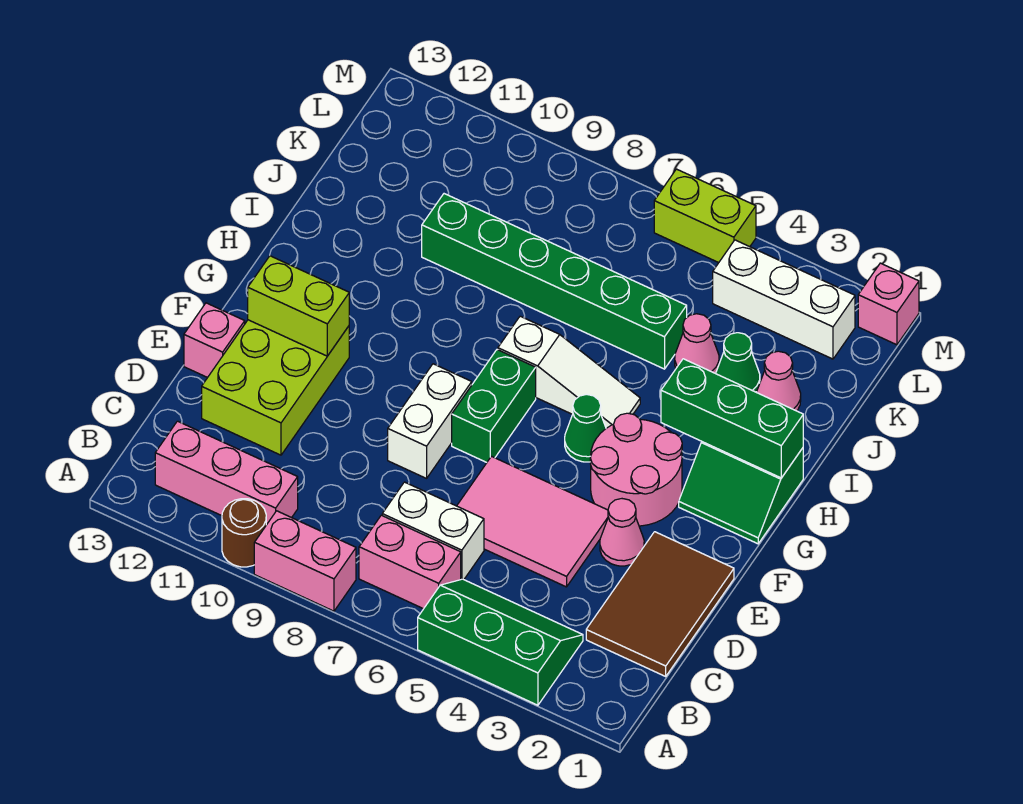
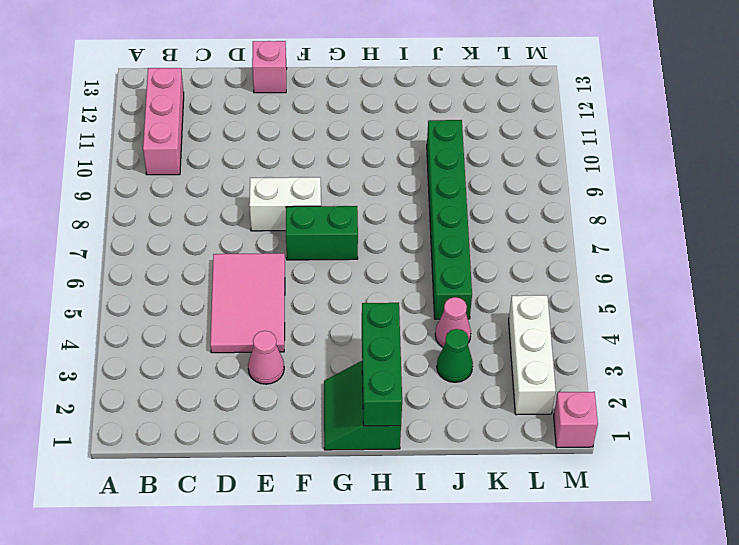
none -> green slope A3:B5 level 1 top A
none -> pink brick A8:A9 level 1
none -> brown round brick A10 level 1

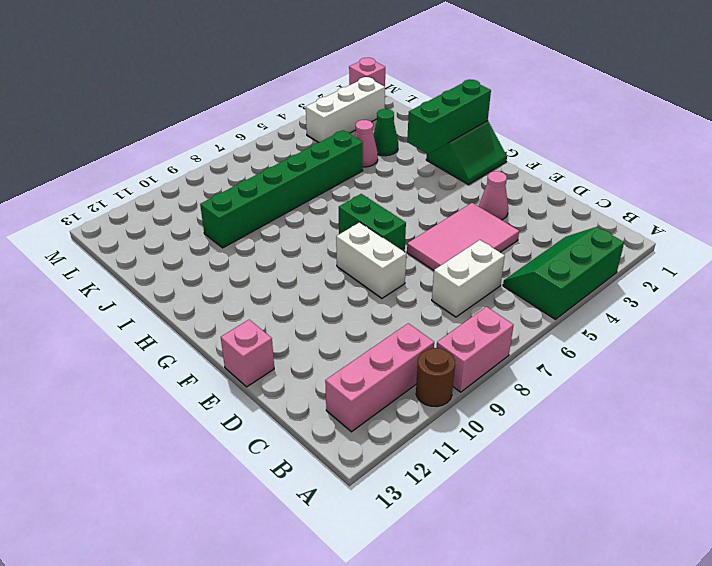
none -> pink brick B6:B7 level 1
none -> brown tile C1:E2 level 1
none -> lime brick D11:F12 level 1

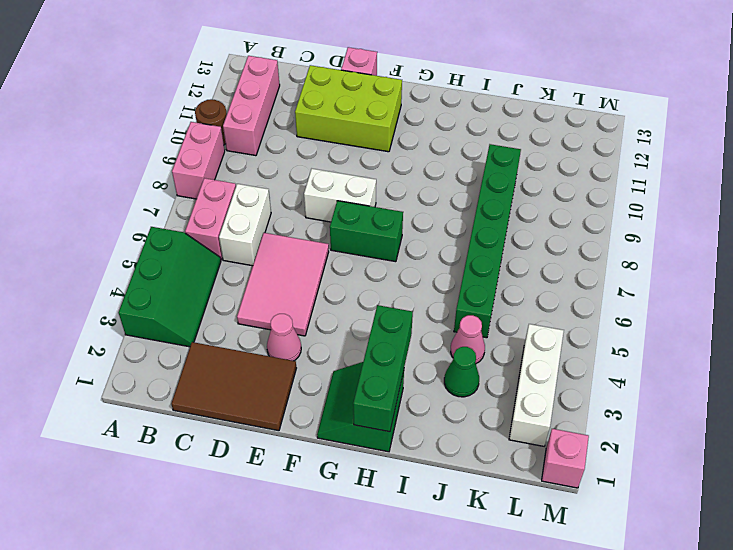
none -> pink round brick F3:G4 level 1
none -> green cone G5 level 1
none -> white slope H5:H7 level 1 top 7

